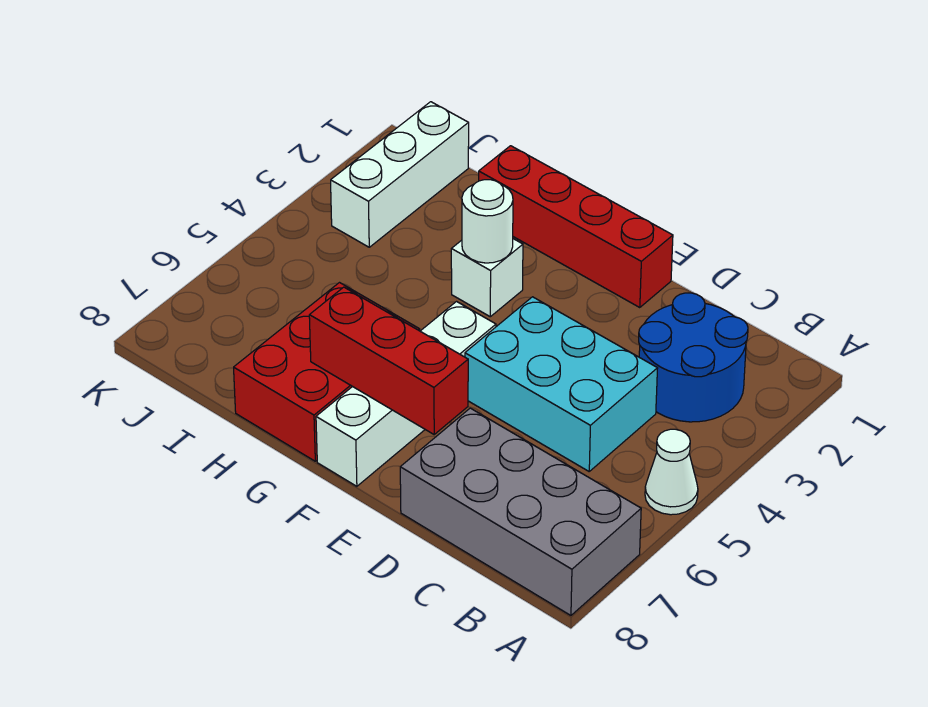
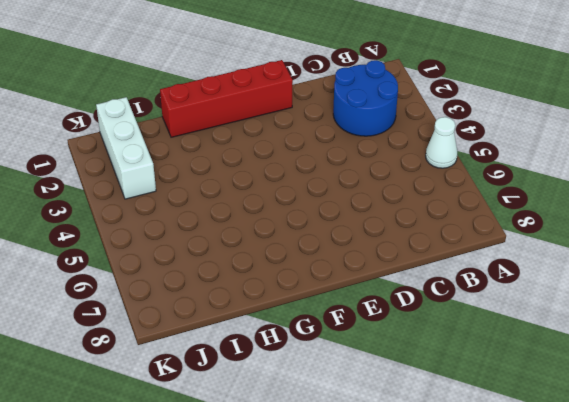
none -> grey brick A7:D8 level 1
none -> cyan brick C4:E5 level 1

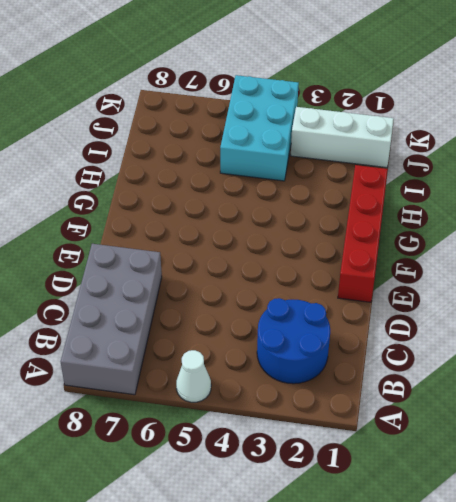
cyan brick I4:K5 level 1 -> cyan brick C4:E5 level 1
none -> white brick F5:F8 level 1
none -> white brick G3 level 1

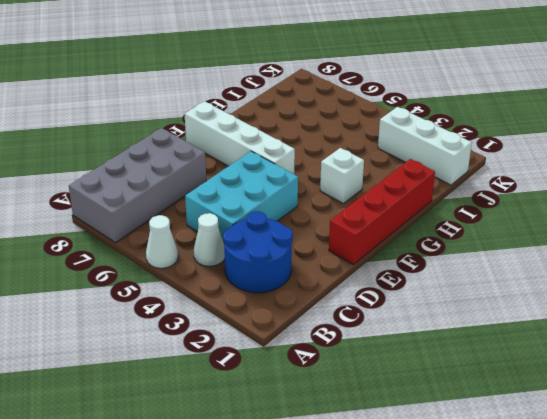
white cone B4 level 1 -> none
none -> red brick G6:H8 level 1
none -> red brick E7:G7 level 2

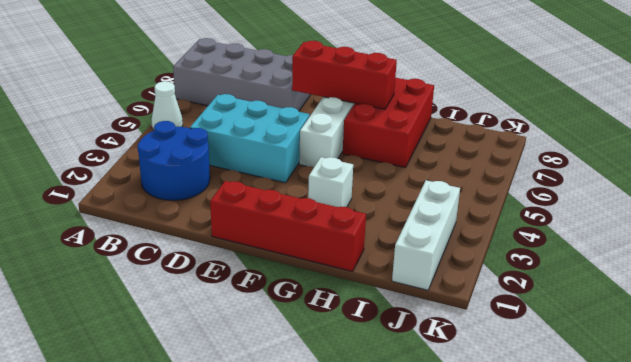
none -> white round brick G3 level 2

